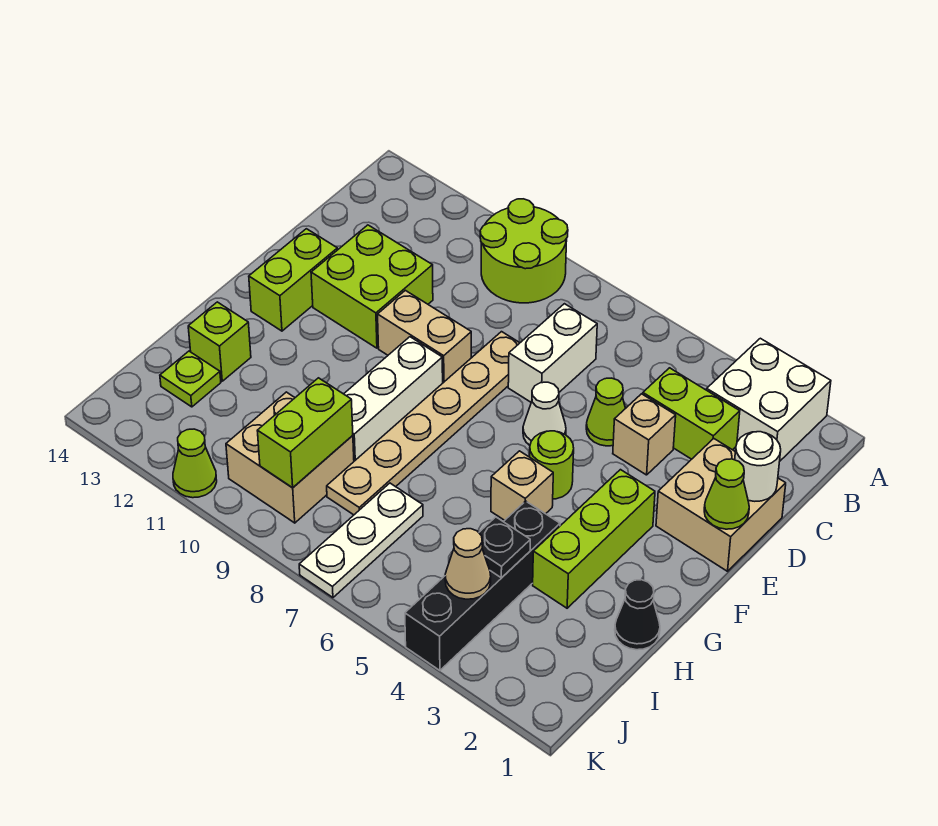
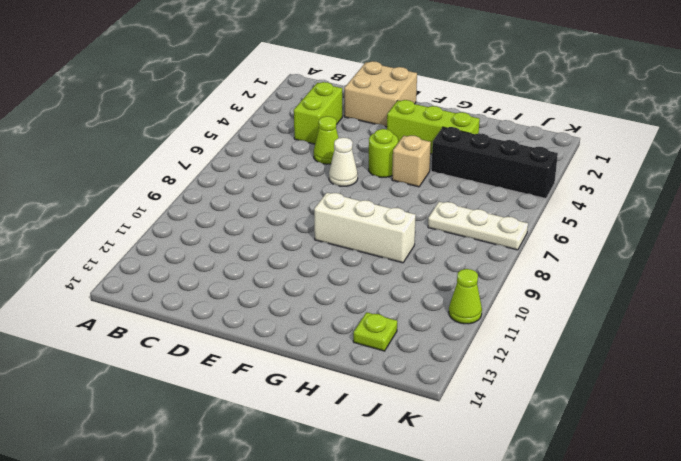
none -> white brick A2:B3 level 1
none -> lime round brick A9:B10 level 1
none -> white brick C7:D7 level 1

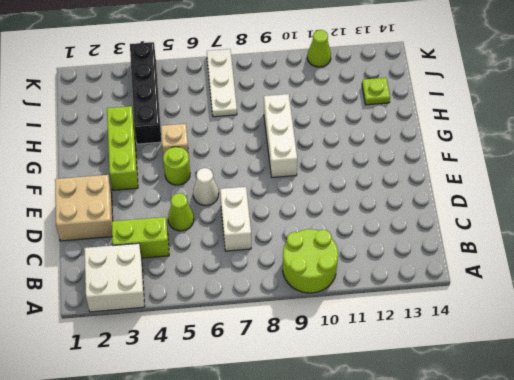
none -> tan brick D4 level 1
none -> tan plate D8:I8 level 1
none -> lime brick D11:E12 level 1

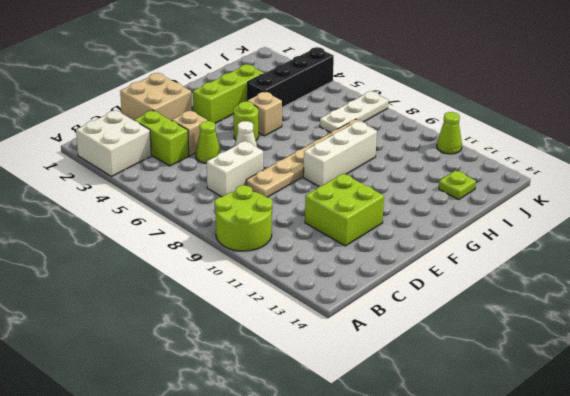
none -> tan brick E9:E10 level 1
none -> lime brick E13:F13 level 1
none -> black cone H1 level 1

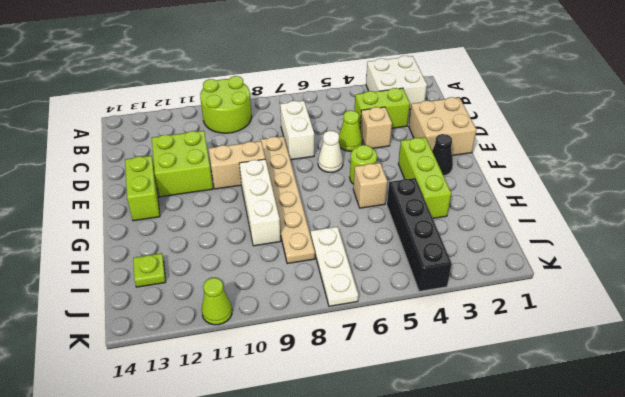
black cone F2 level 1 -> black cone H1 level 1
none -> lime brick H13 level 1
none -> tan brick I9:J10 level 1
none -> white round brick D1 level 2

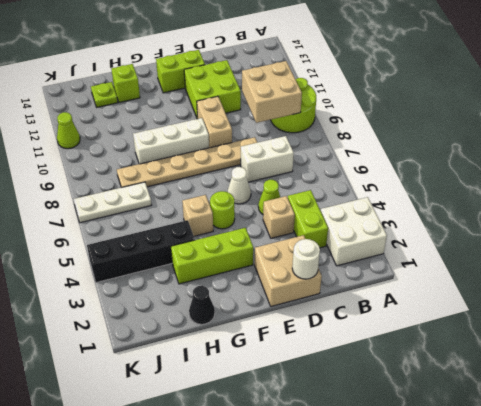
tan brick B9:C10 level 2 -> tan brick I9:J10 level 1
none -> lime cone E1 level 2
none -> black plate I4 level 2
none -> lime brick I9:J9 level 2

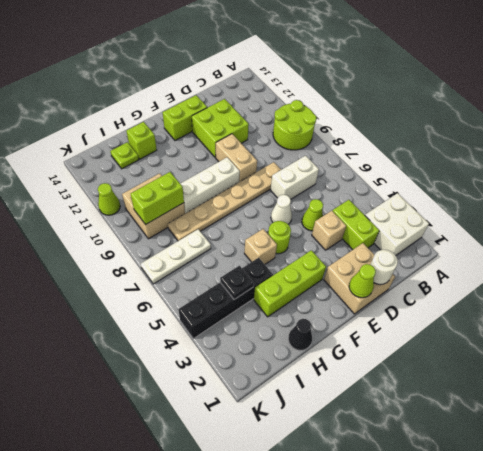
none -> tan cone J4 level 2

